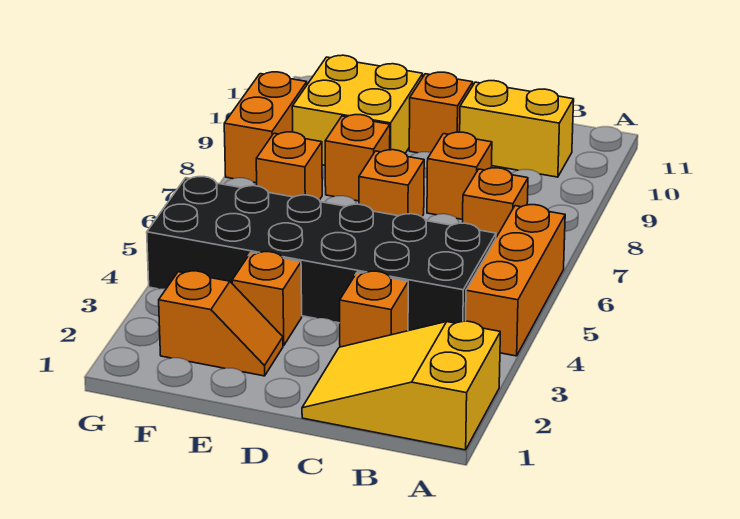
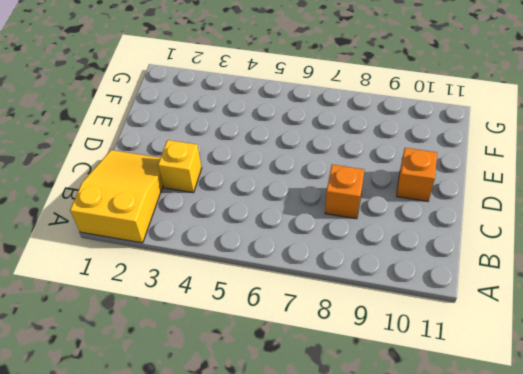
yellow brick C3 level 1 -> orange brick C3 level 1
none -> orange brick A4:A6 level 1
none -> black brick B4:G5 level 1
none -> orange brick B7 level 1

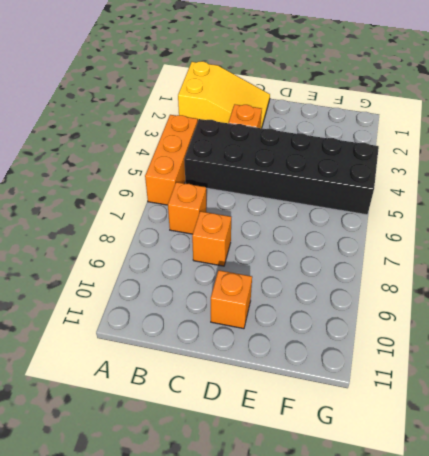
none -> yellow brick B10:C10 level 1
none -> orange brick D7 level 1
none -> orange slope E2:F2 level 1 top F

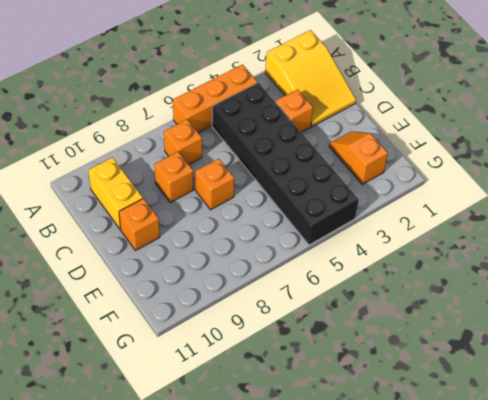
none -> orange brick E3 level 1
none -> orange brick E8 level 1
none -> yellow brick E9:F10 level 1

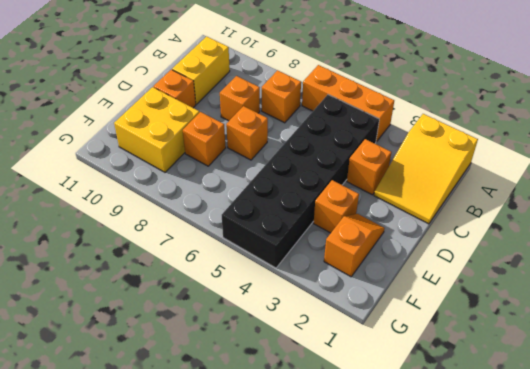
none -> orange brick F7 level 1
none -> orange brick G8:G9 level 1

